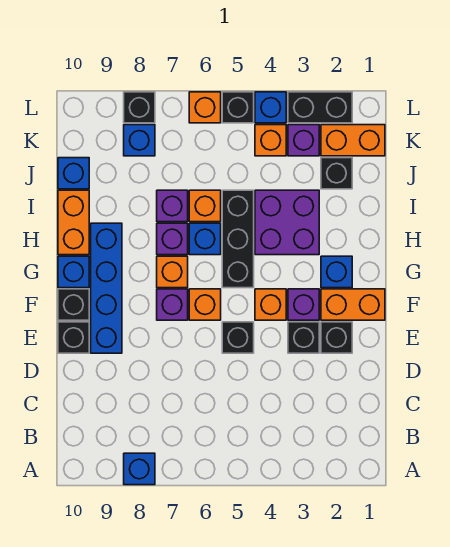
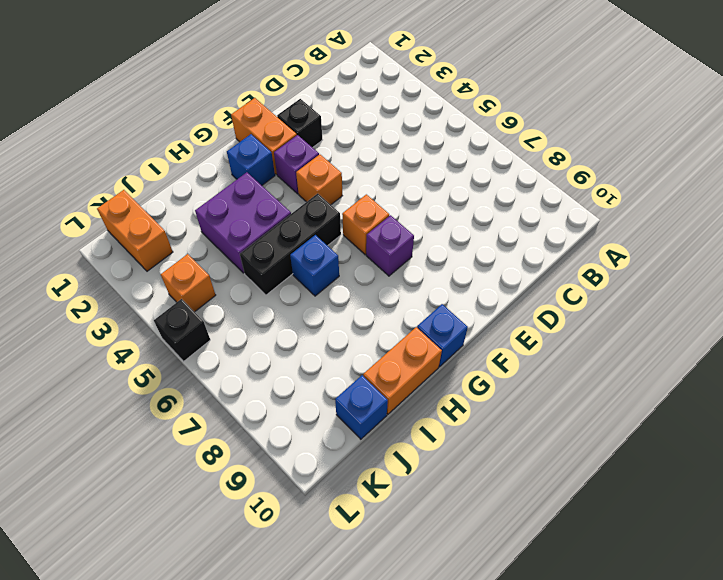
none -> blue brick A8 level 1
none -> black brick E3 level 1
none -> black brick E5 level 1
none -> blue brick E9:H9 level 1

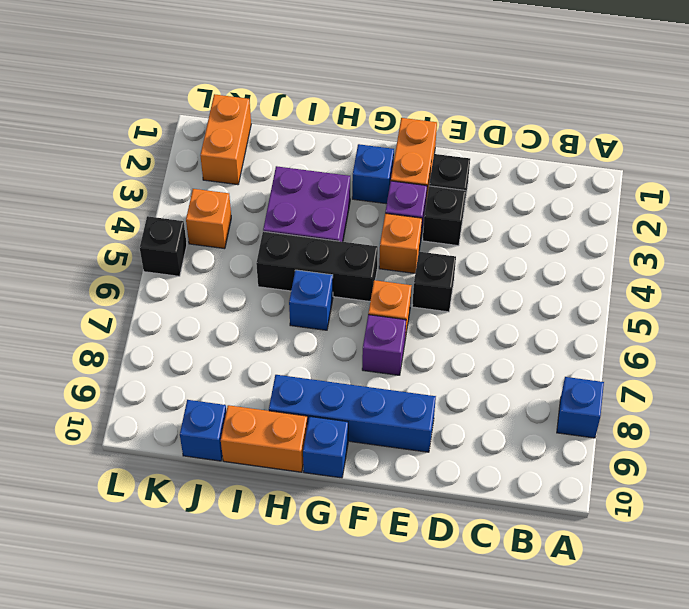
none -> black brick E10 level 1
none -> black brick F10 level 1
none -> orange brick G7 level 1
none -> purple brick H7 level 1

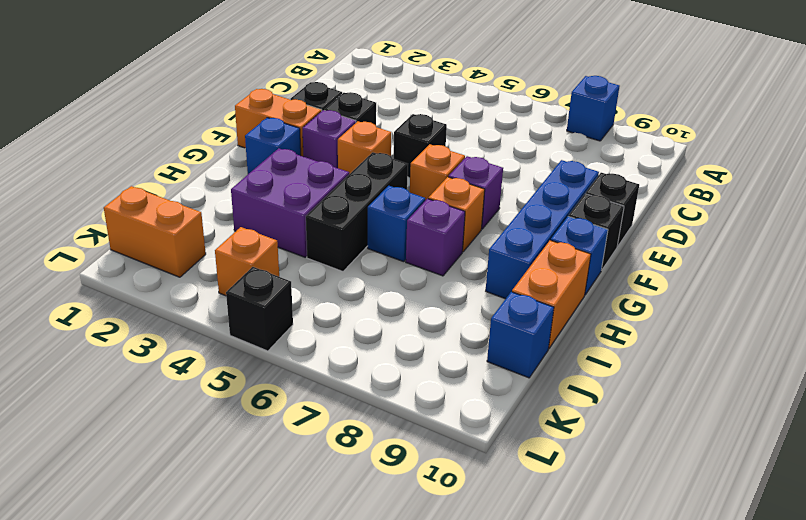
none -> orange brick I6 level 1
none -> purple brick I7 level 1
none -> black brick J2 level 1
none -> purple brick K3 level 1

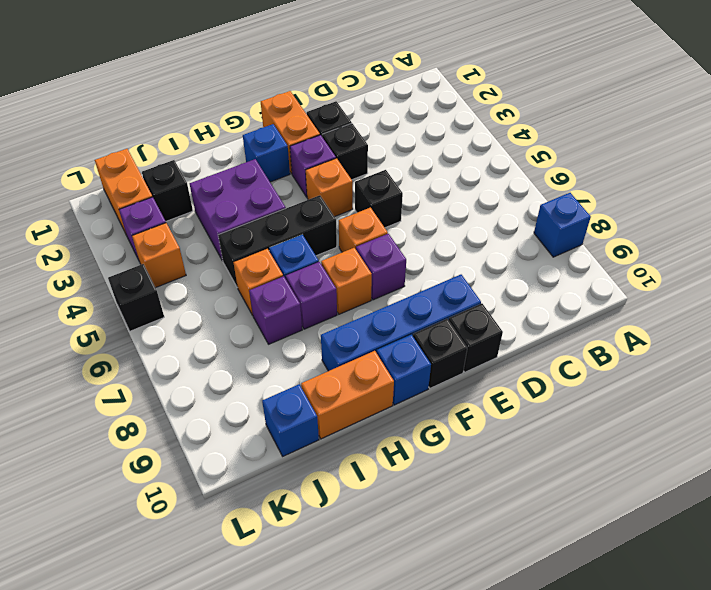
none -> blue brick K8 level 1
none -> black brick L2:L3 level 1
none -> blue brick L4 level 1
none -> orange brick L6 level 1

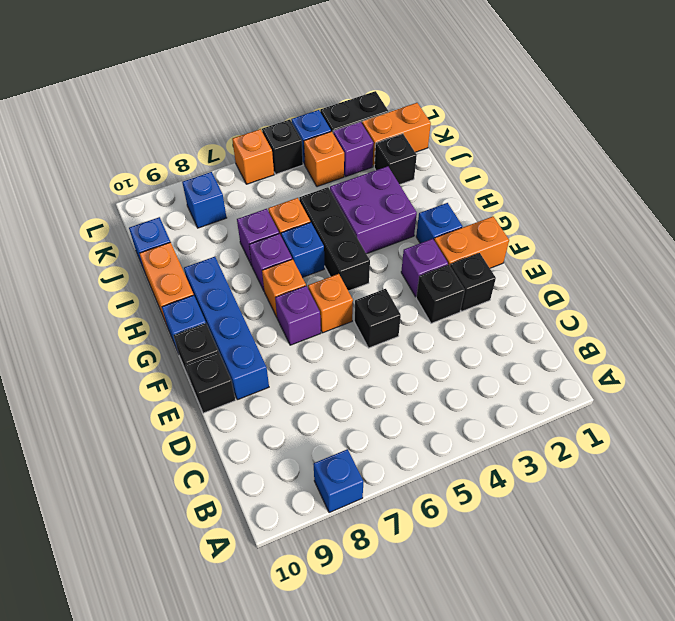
none -> orange brick F4 level 1
none -> black brick L8 level 1

